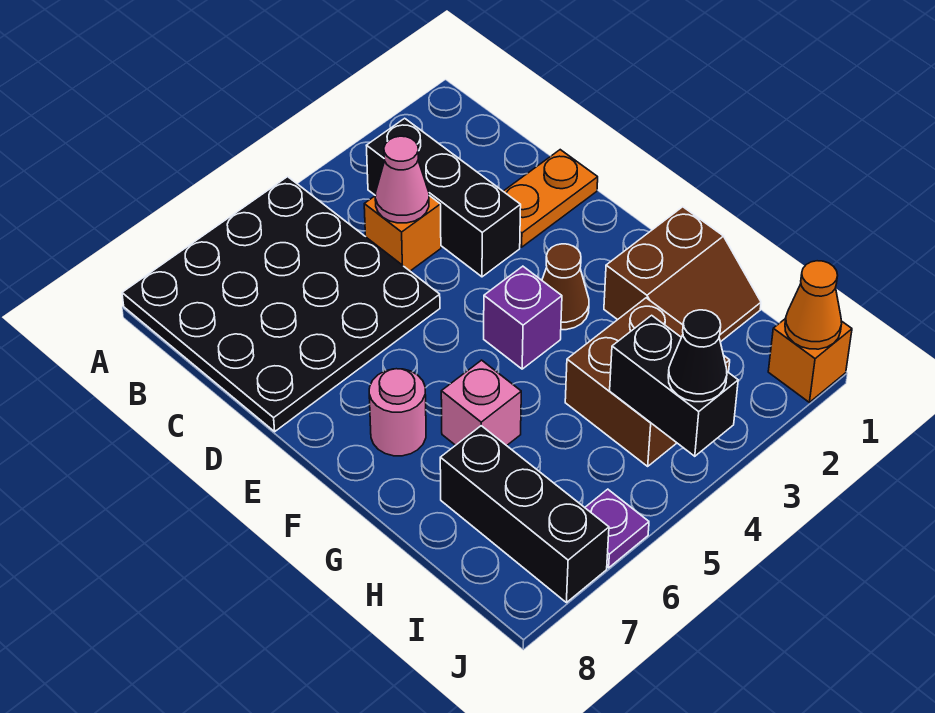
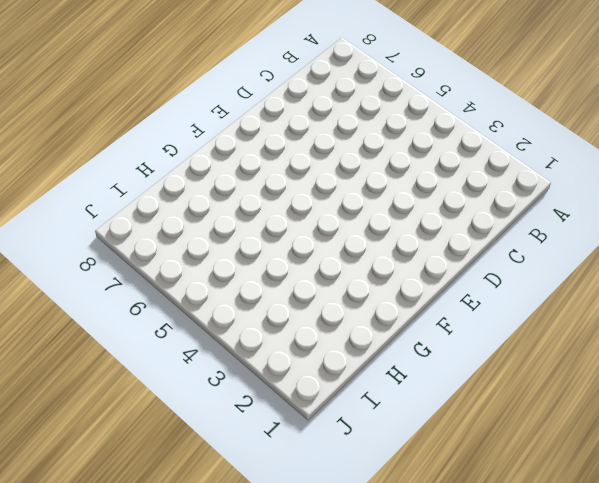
none -> black plate A5:D8 level 1
none -> black brick B3:D3 level 1
none -> orange brick C4 level 1

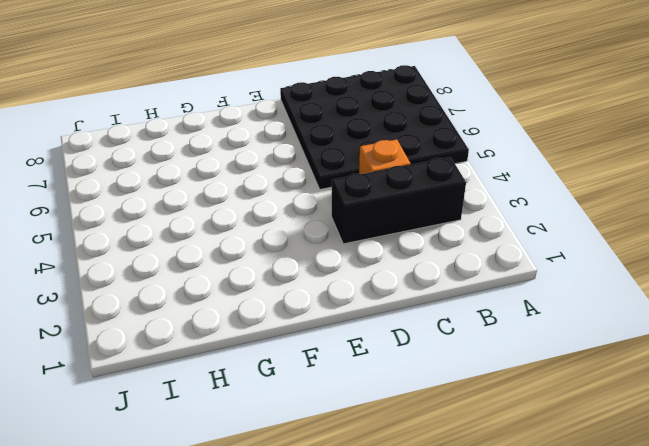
none -> orange plate D1:D2 level 1
none -> brown cone F3 level 1
none -> purple brick F4 level 1

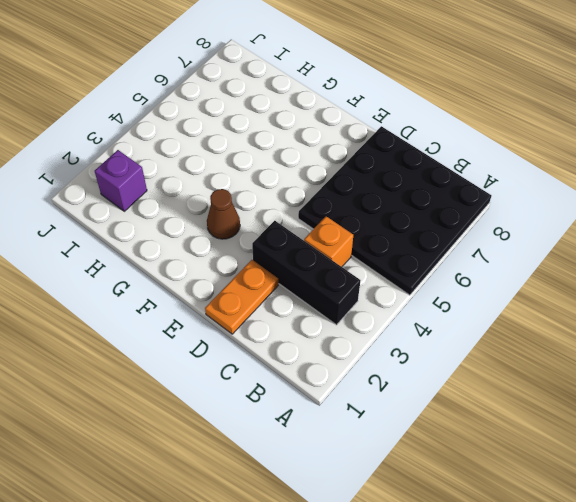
purple brick I2 level 1 -> purple brick F4 level 1
none -> pink round brick F7 level 1
none -> brown slope G1:H2 level 1 top G
none -> pink brick G6 level 1

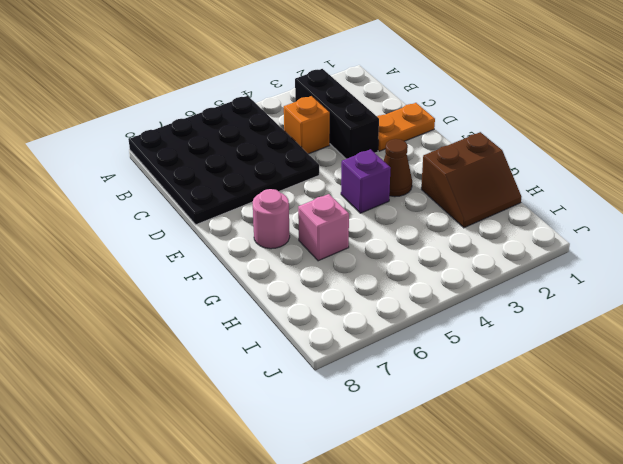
none -> brown brick H3:I4 level 1
none -> black brick H7:J7 level 1
none -> orange brick J1 level 1

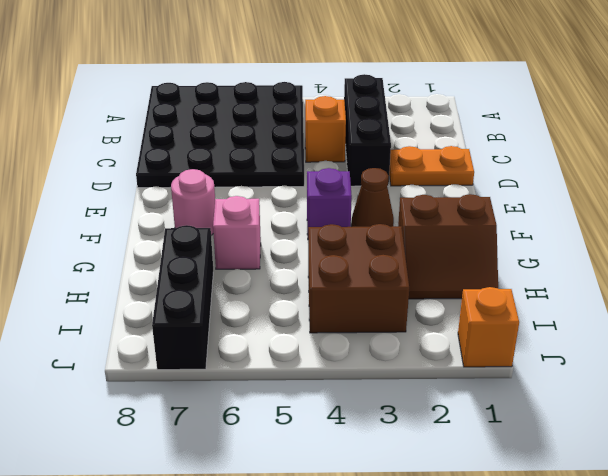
none -> purple plate J6 level 1
none -> pink cone C4 level 2
none -> black brick I4:J4 level 2

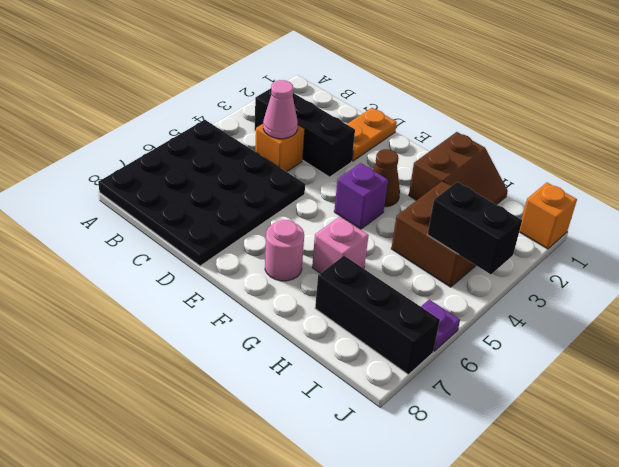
none -> orange cone J1 level 2
none -> black cone J4 level 3

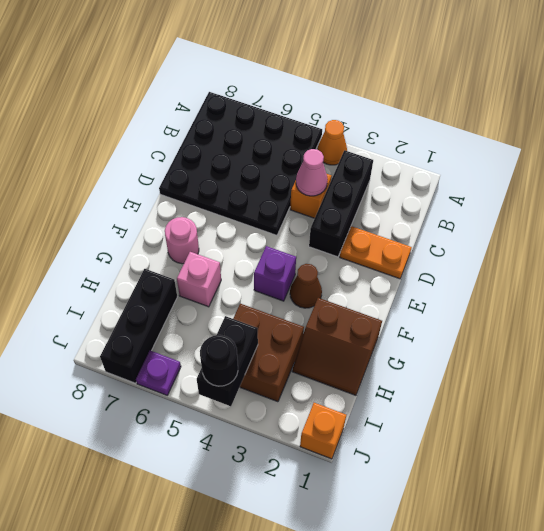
orange cone A4 level 1 -> orange cone J1 level 2
black round brick J4 level 3 -> black cone J4 level 3

